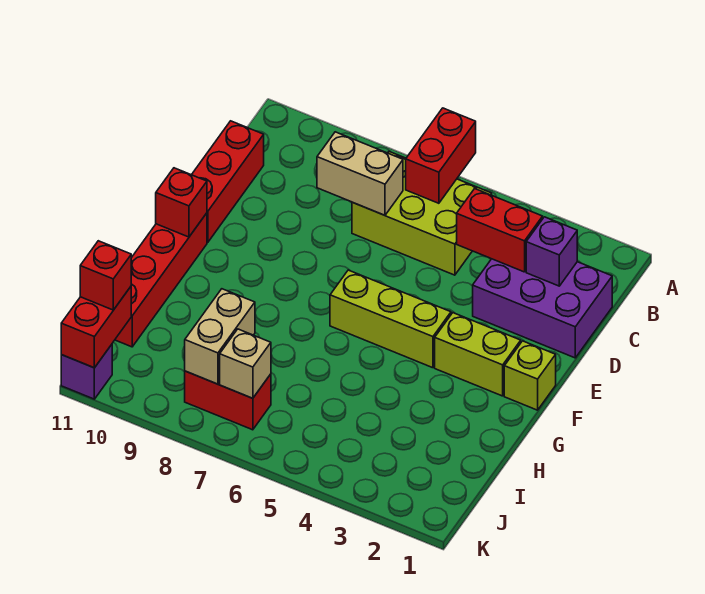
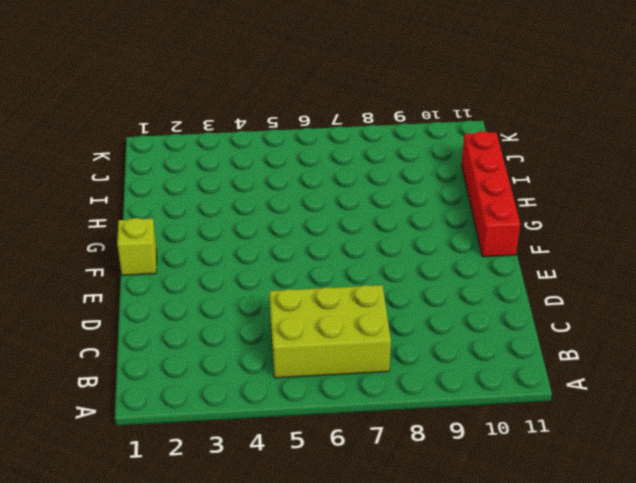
none -> purple brick C1:D3 level 1
none -> red brick C11:E11 level 1
none -> lime brick F2:F3 level 1

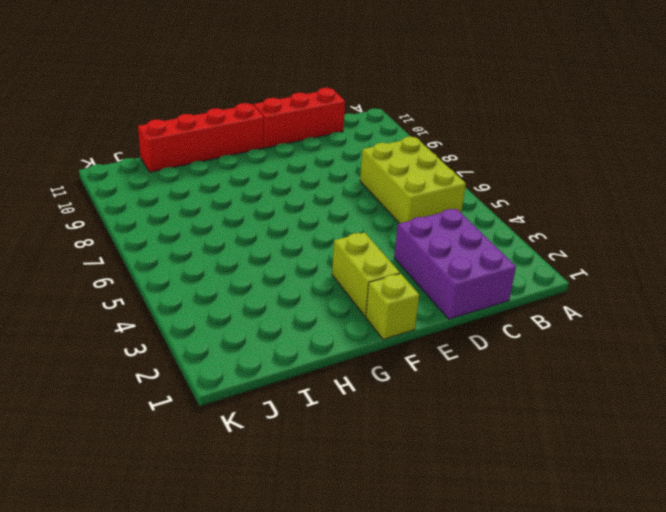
none -> lime brick F4:F6 level 1
none -> red brick J7:J8 level 1
none -> purple brick K11 level 1

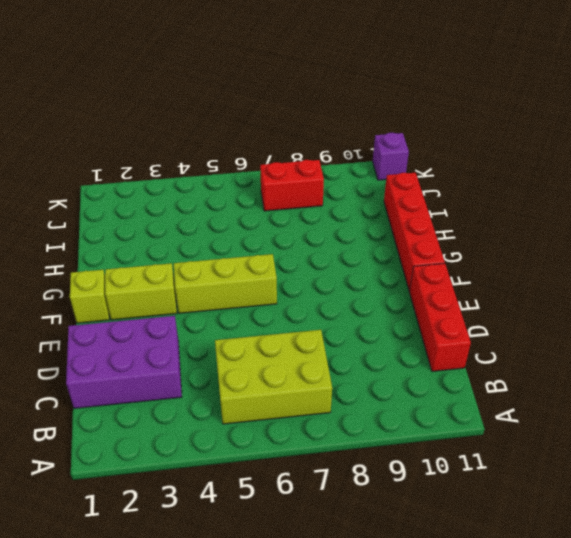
none -> red brick A6:B6 level 2
none -> purple brick C2 level 2
none -> red brick C3:C4 level 2

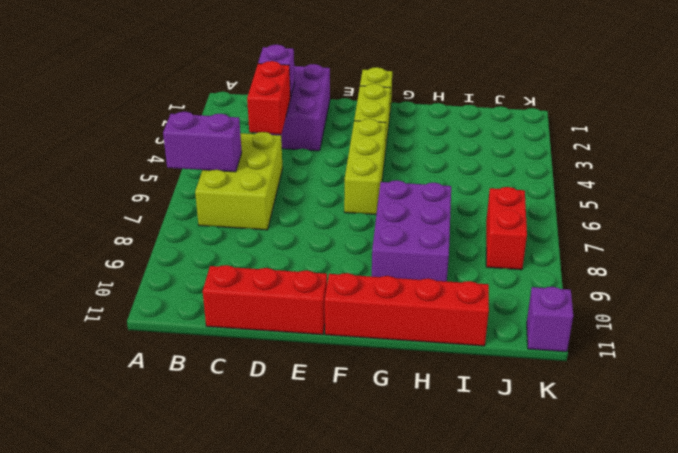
purple brick A6:B6 level 2 -> red brick A6:B6 level 2
purple brick G7:H9 level 1 -> none
none -> tan brick C7:C8 level 2
none -> red brick F11 level 2
none -> tan brick I8:J8 level 2

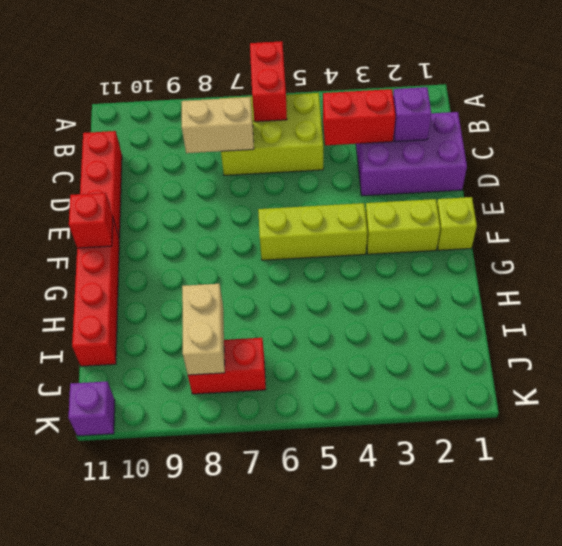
none -> tan brick J7 level 2
none -> red brick J11:K11 level 2
none -> red brick J11 level 3

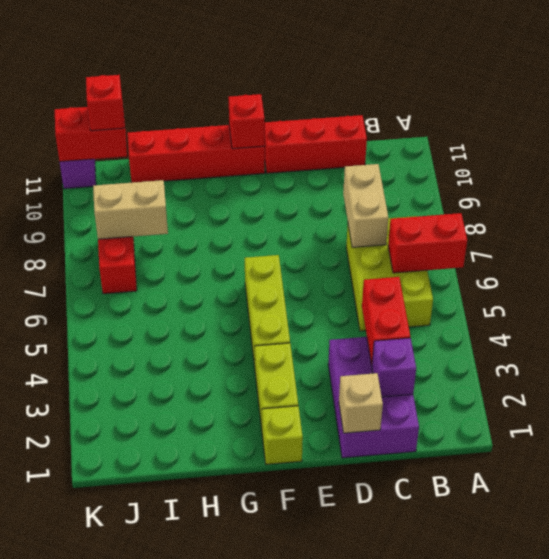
tan brick D1 level 2 -> tan brick J7 level 2

